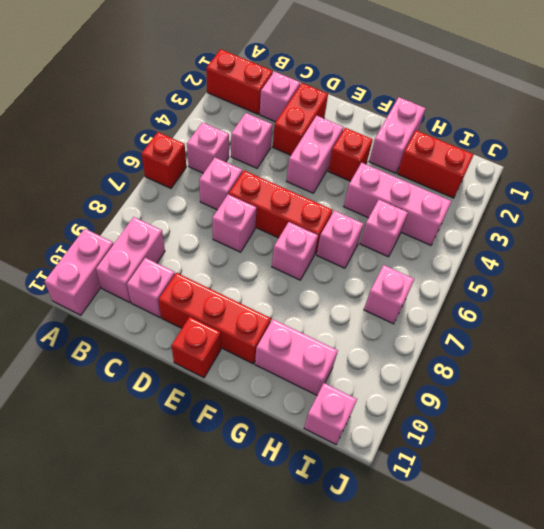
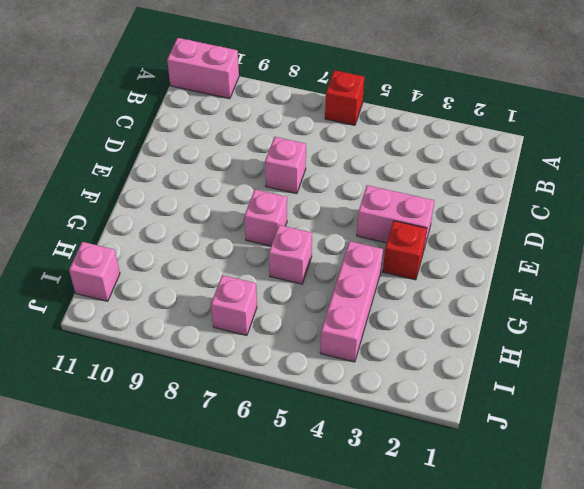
none -> red brick A2:B2 level 1
none -> pink brick B5 level 1
none -> pink brick B9:B10 level 1

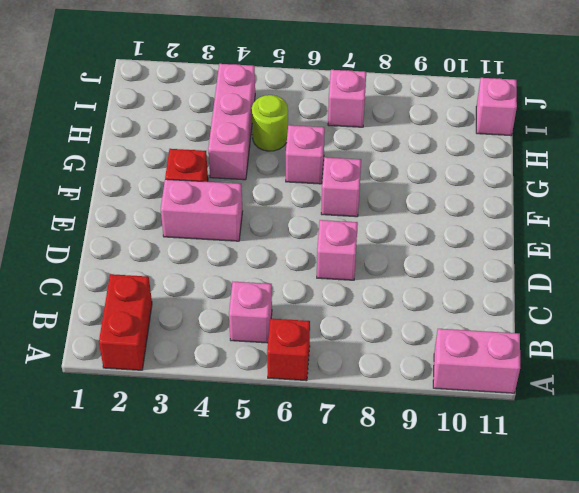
lime round brick H5 level 1 -> pink brick H5 level 1
none -> pink brick B9:B10 level 1
none -> pink brick C2 level 1
none -> pink brick C4 level 1

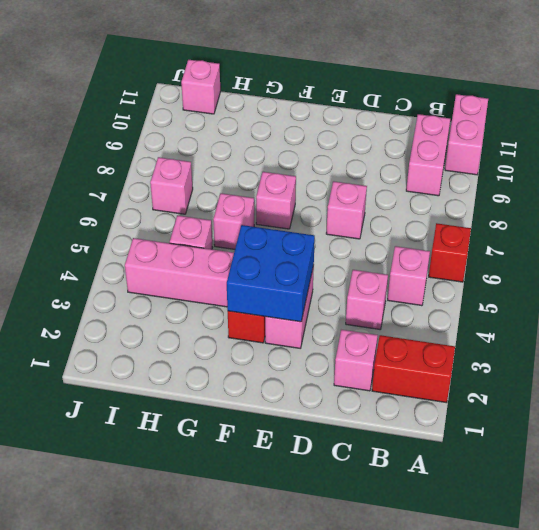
blue brick E3:F4 level 2 -> none
none -> pink brick C6 level 1
none -> pink brick C10 level 1
none -> red brick D2:D3 level 1

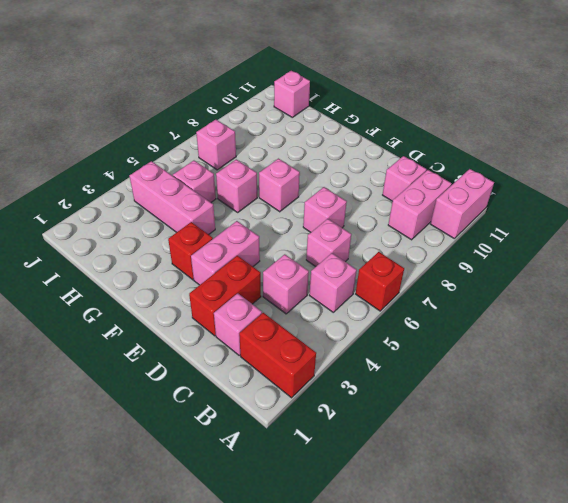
none -> red brick D6:F6 level 1
none -> red brick D10:F10 level 1
none -> red brick E11 level 1

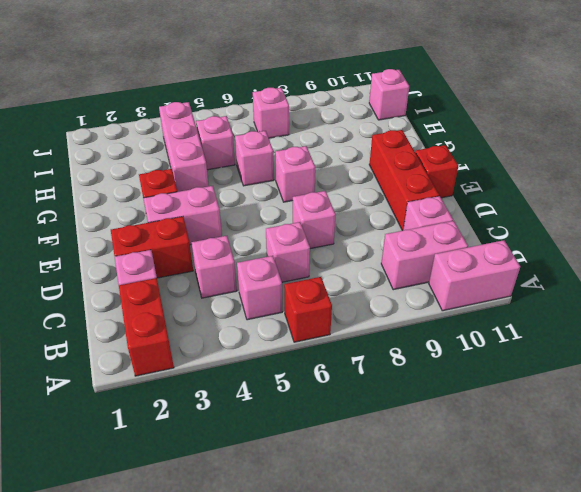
none -> red brick D6:F6 level 1
none -> pink brick G1:G2 level 1
none -> pink brick G10:H10 level 1

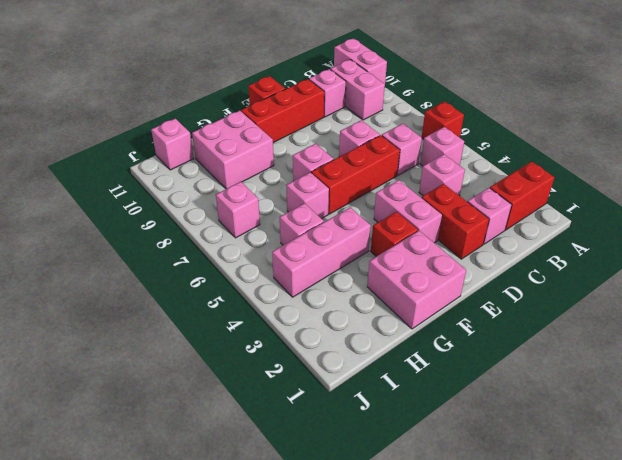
pink brick F1:G2 level 1 -> pink brick G1:G2 level 1
pink brick G9:H10 level 1 -> pink brick G10:H10 level 1
none -> red brick H2:I2 level 1

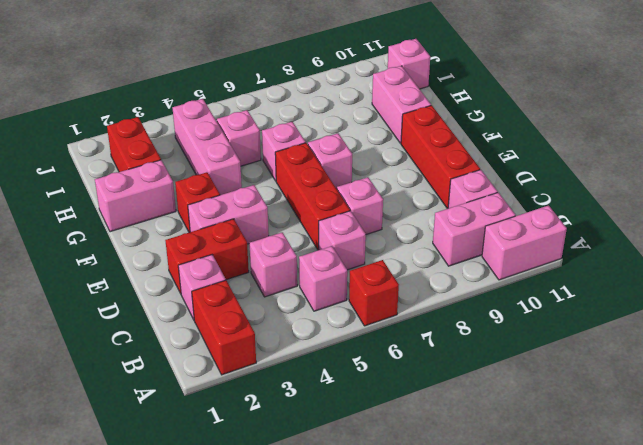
none -> red brick E11 level 1
none -> pink brick I7 level 1

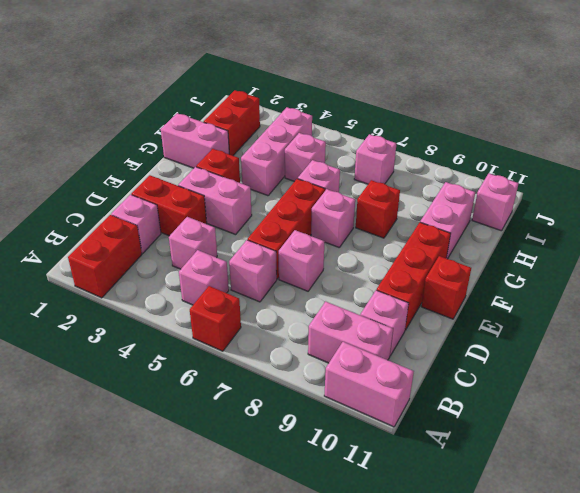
red brick G8 level 1 -> none

